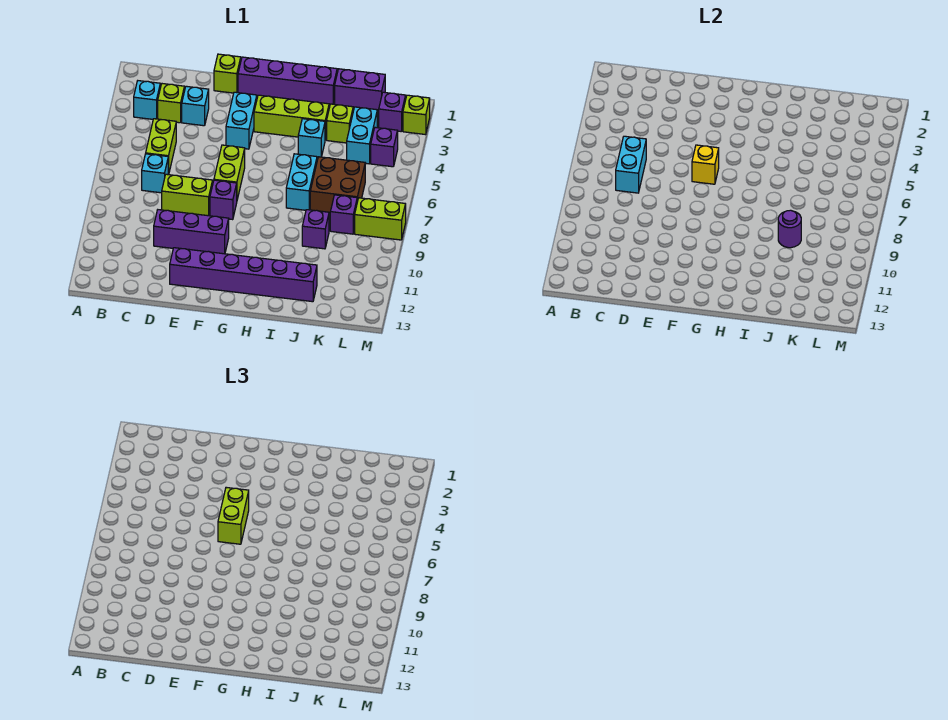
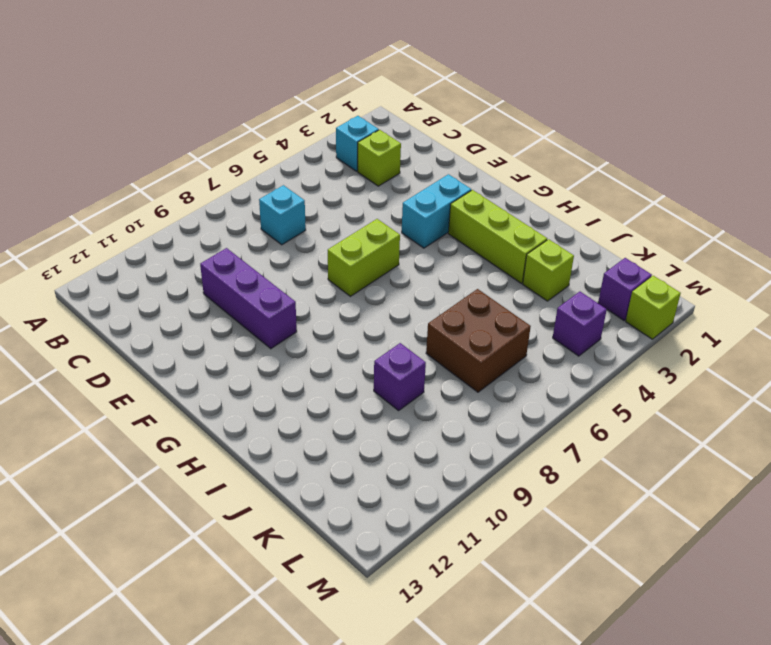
none -> lime brick C5:C6 level 1
none -> cyan brick D3 level 1
none -> lime brick D8:E8 level 1
none -> lime brick E1 level 1

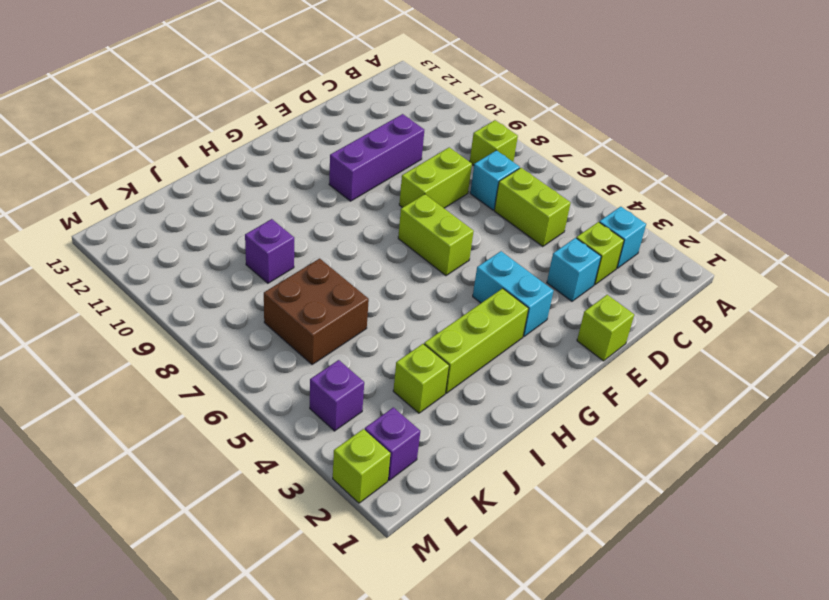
lime brick B8 level 1 -> none
none -> purple brick E12:J12 level 1
none -> purple brick F1:I1 level 1
none -> purple brick F8 level 1
none -> cyan brick I4 level 1

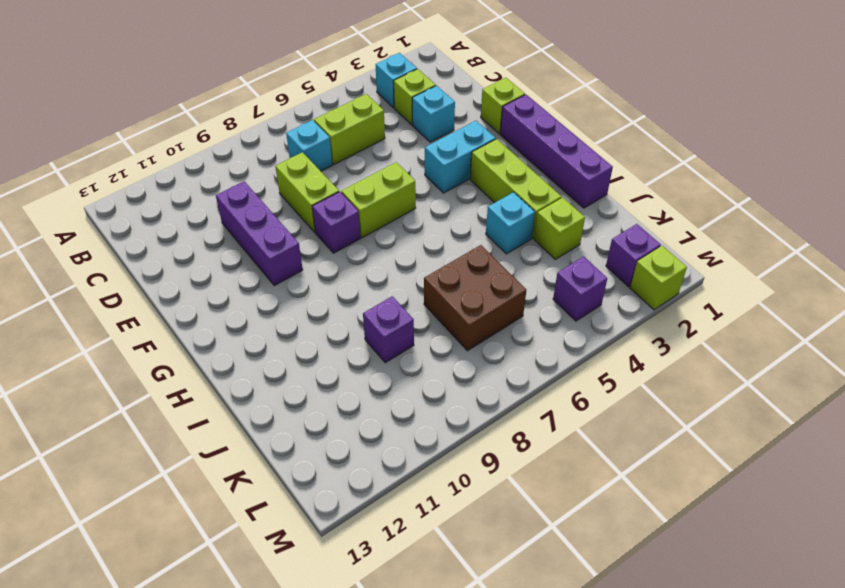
none -> purple brick E12:J12 level 1
none -> cyan brick I6:I7 level 1
none -> purple brick J1:K1 level 1
none -> cyan brick K3:K4 level 1

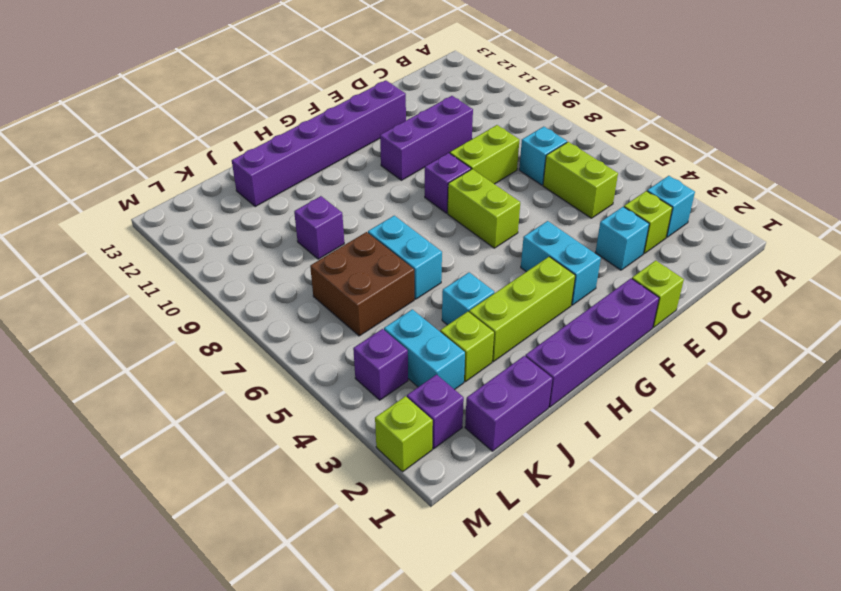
none -> purple brick K8 level 1
none -> lime brick L8:M8 level 1
none -> cyan brick C6:C7 level 2
none -> yellow brick F6 level 2

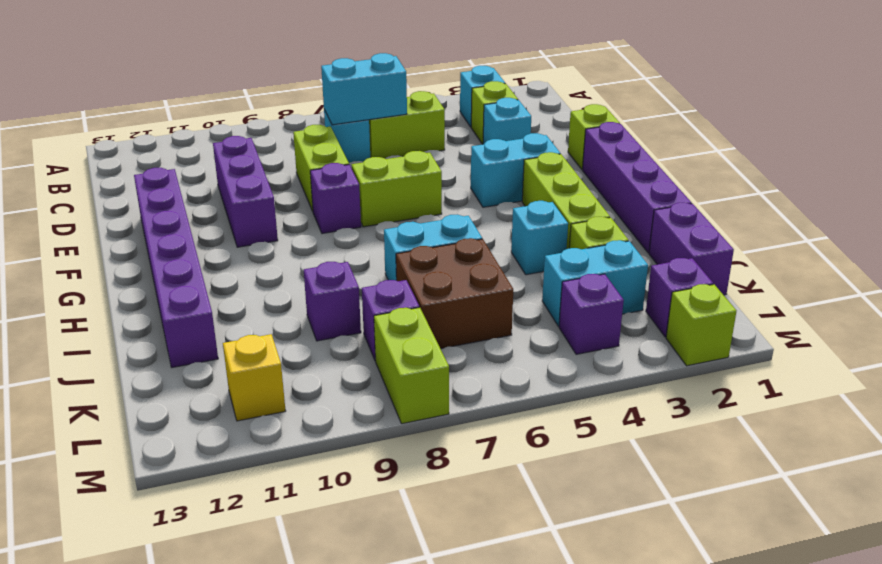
yellow brick L11 level 1 -> yellow brick F6 level 2
none -> purple round brick J9 level 2
none -> lime brick F5:F6 level 3

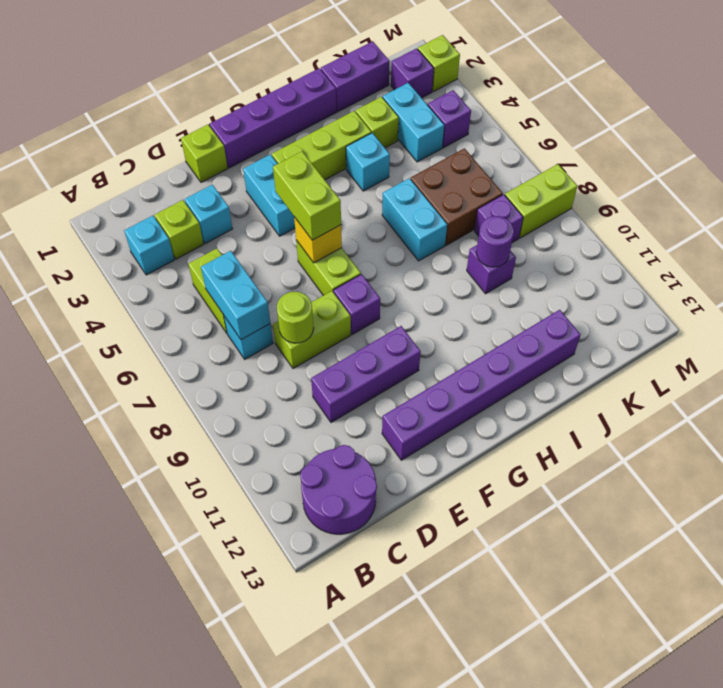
purple round brick B12:C13 level 1 -> none
lime round brick D8 level 2 -> none

